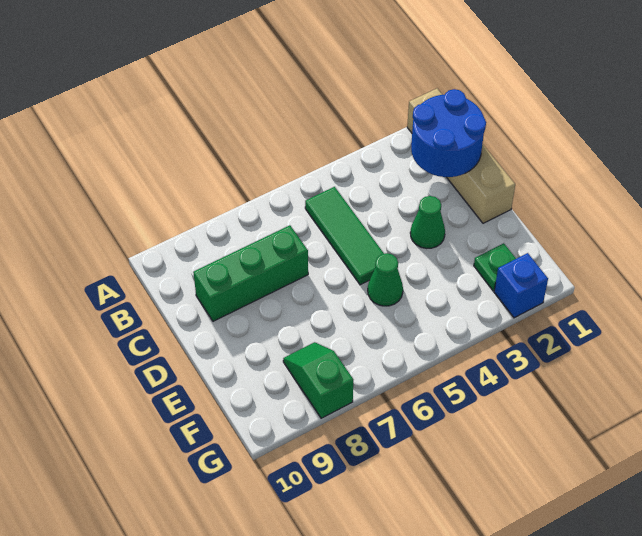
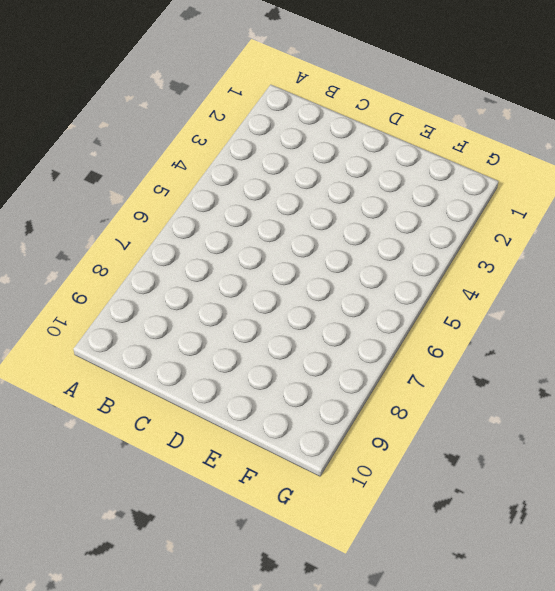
none -> tan brick A1:D1 level 1
none -> green tile B5:D5 level 1

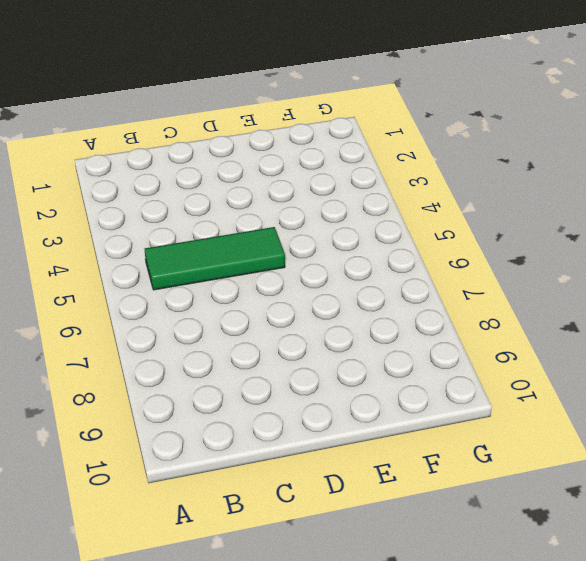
none -> tan brick A1:D1 level 1
none -> green brick C7:C9 level 1

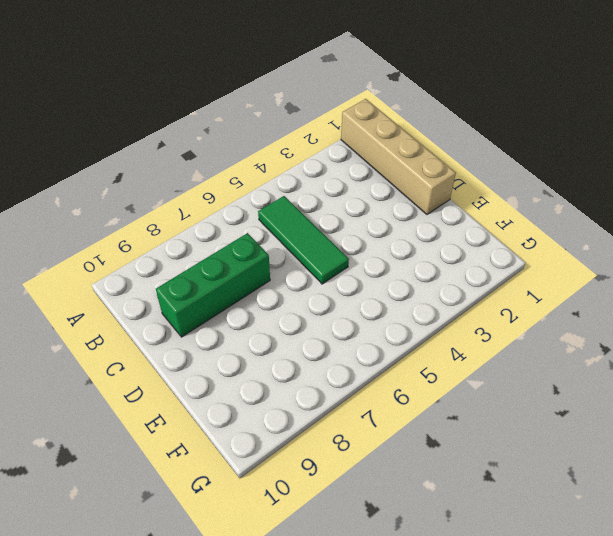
none -> green cone D3 level 1
none -> green cone E5 level 1

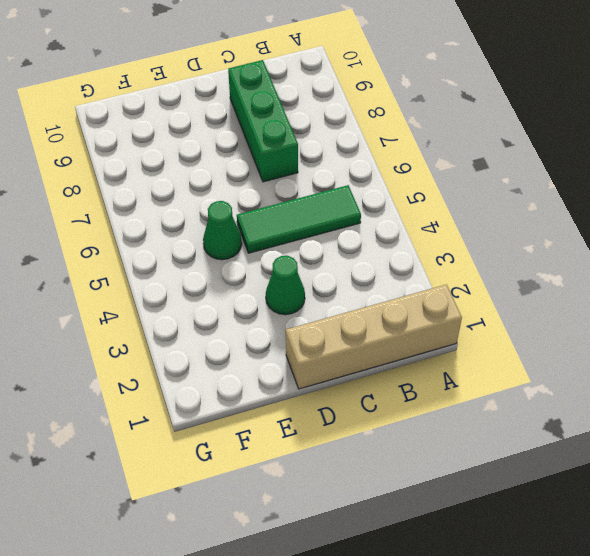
none -> green plate F2 level 1
none -> green slope F8:G8 level 1 top G

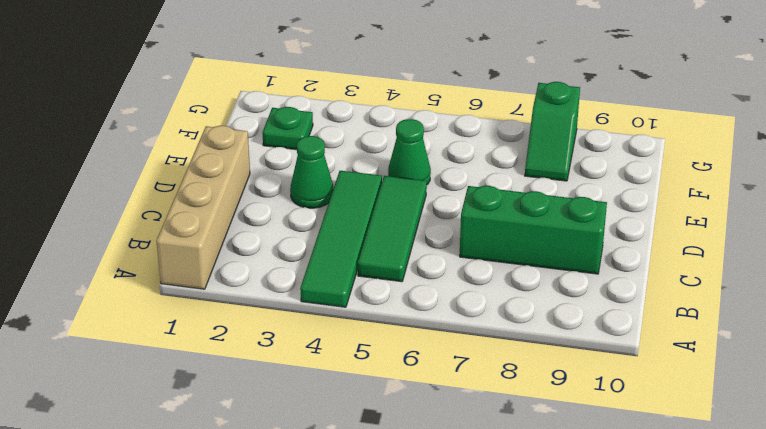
green tile A4:D4 level 1 -> none
none -> blue brick G2 level 1
none -> blue round brick B1:C2 level 2

